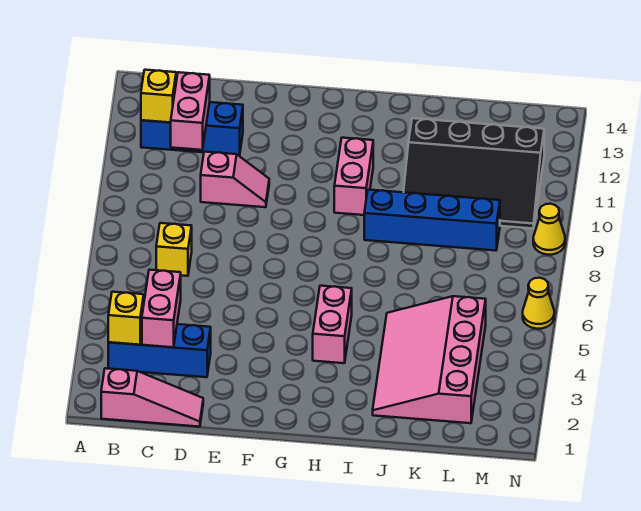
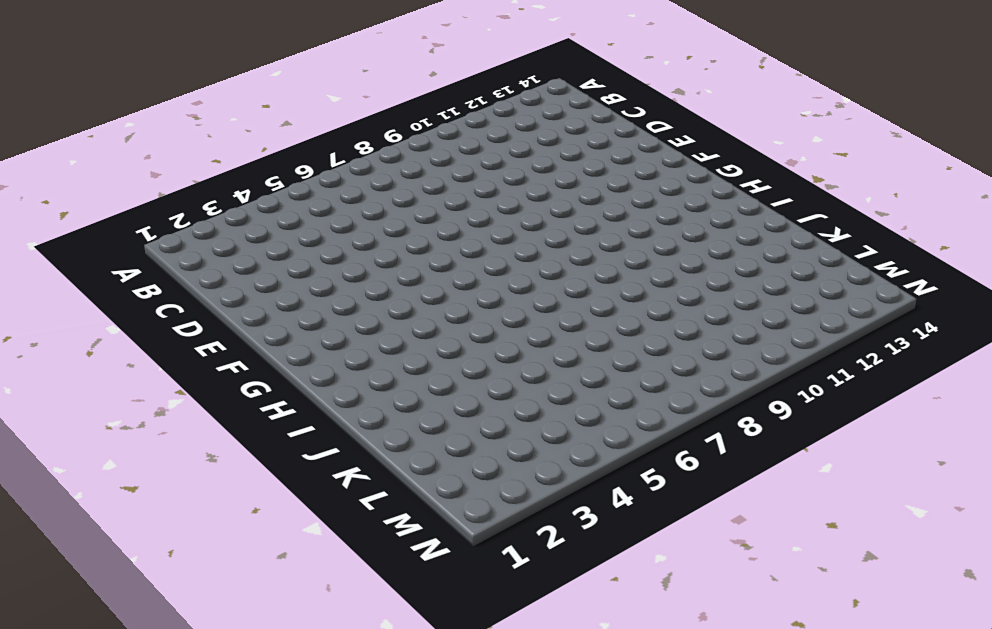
none -> pink slope B1:D1 level 1 top B
none -> blue brick B3:D3 level 1
none -> blue brick B12:D12 level 1

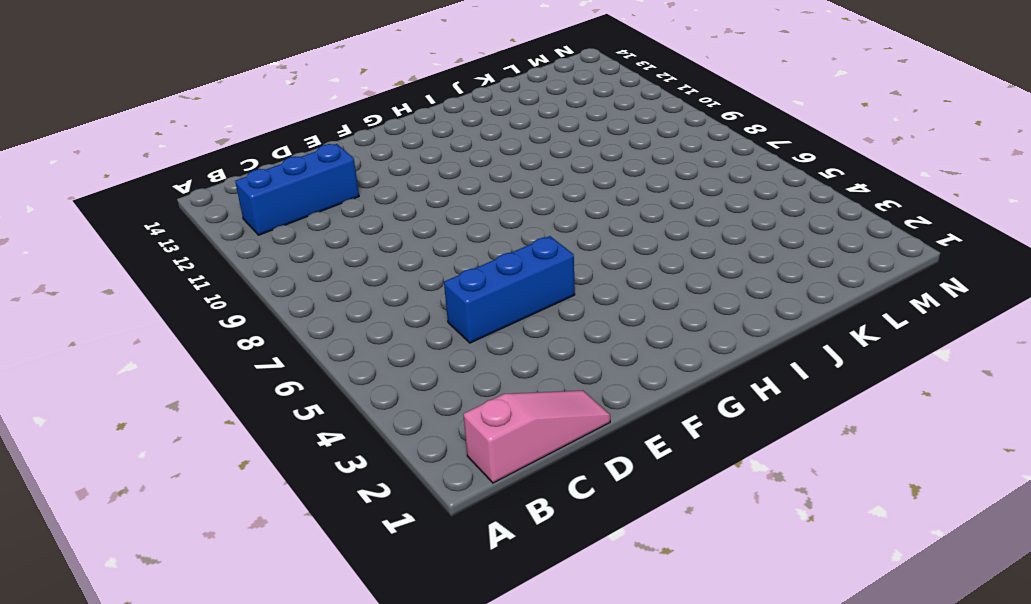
blue brick D5:F5 level 1 -> blue brick B3:D3 level 1
none -> yellow brick C7 level 1
none -> pink slope D10:E10 level 1 top D
none -> pink brick H4:H5 level 1

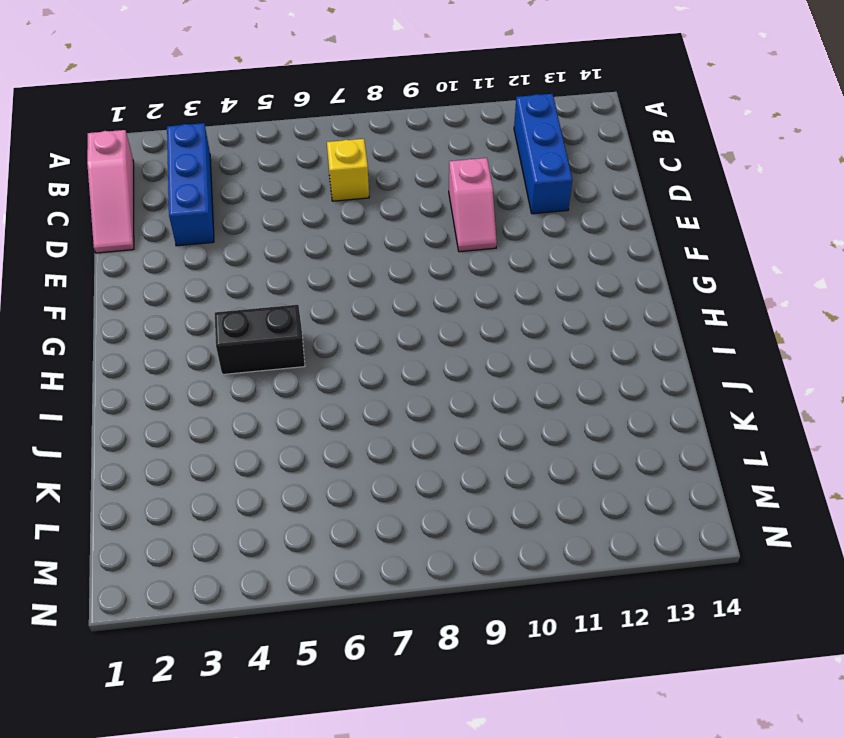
black brick H4:H5 level 1 -> pink brick H4:H5 level 1
none -> pink brick H10:H11 level 1
none -> blue brick I9:L9 level 1
none -> pink slope J2:L5 level 1 top L

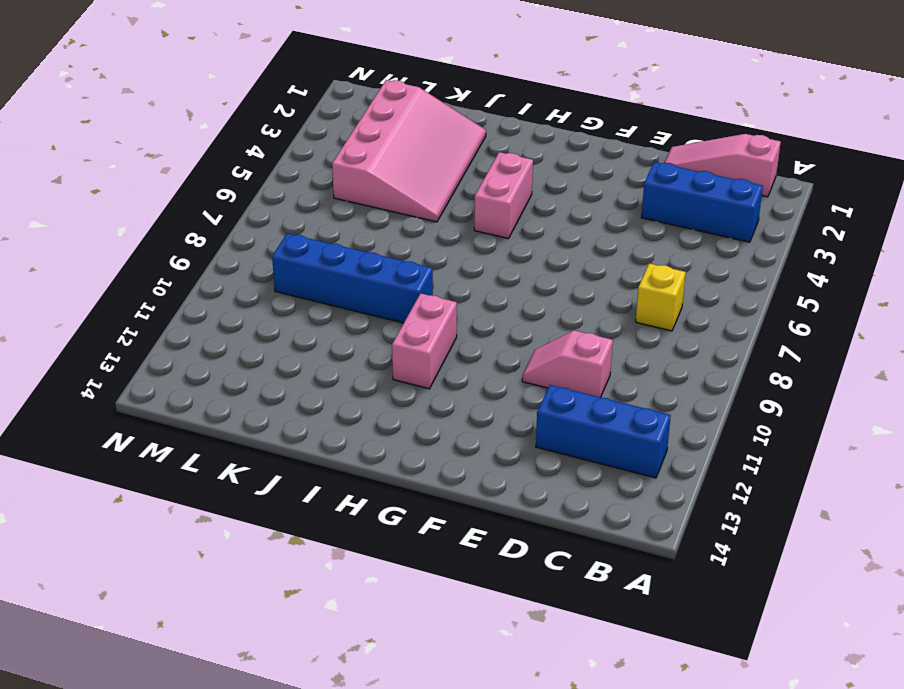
none -> black slope J10:M12 level 1 top 12
none -> yellow cone N6 level 1
none -> yellow cone N9 level 1

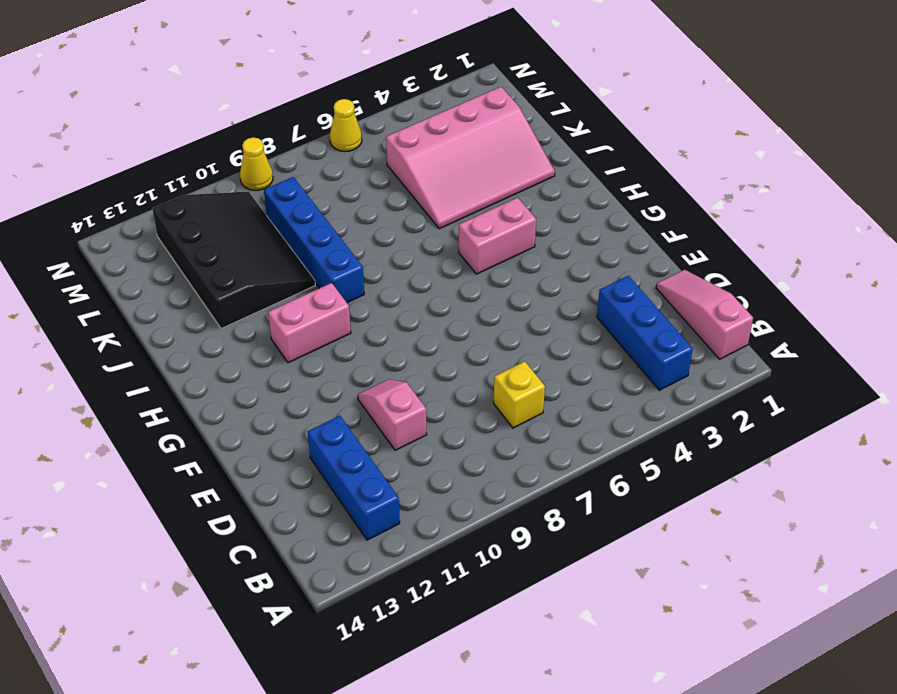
none -> yellow brick B3 level 2
none -> yellow brick B12 level 2
none -> pink brick C3:C4 level 2

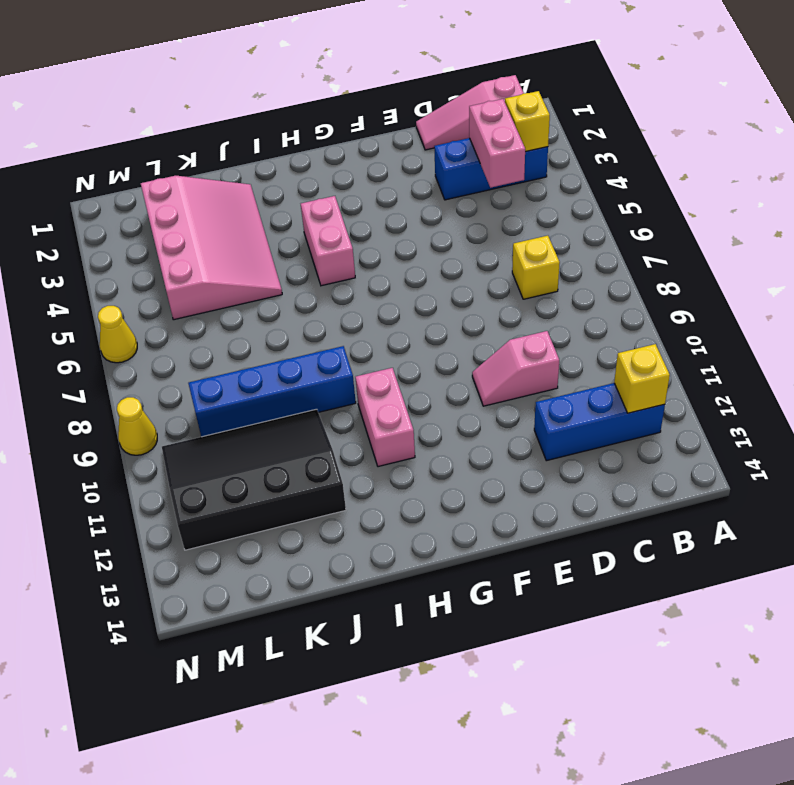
none -> pink brick C11:C12 level 2

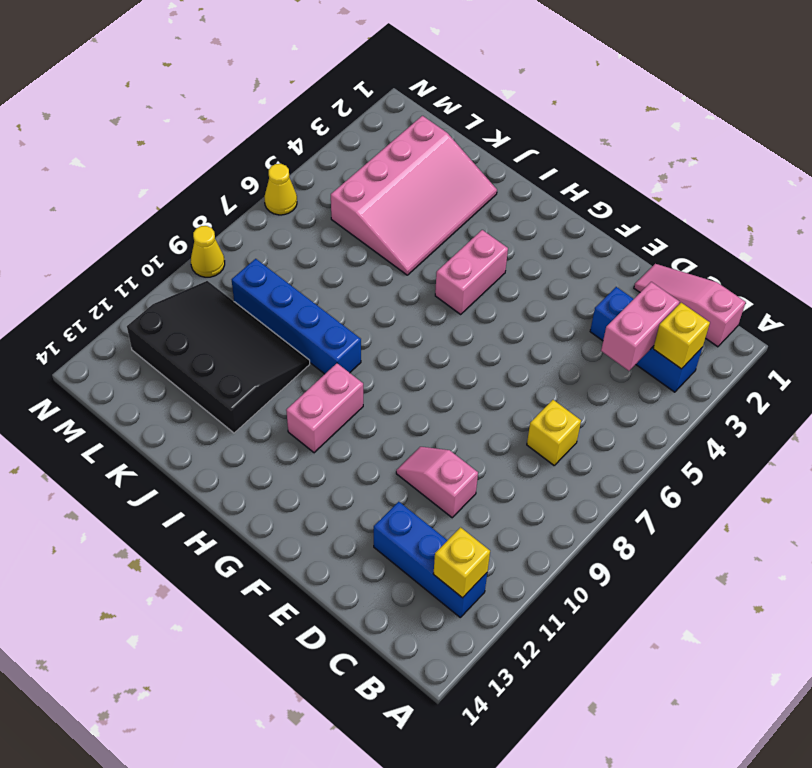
none -> pink brick C11:C12 level 2

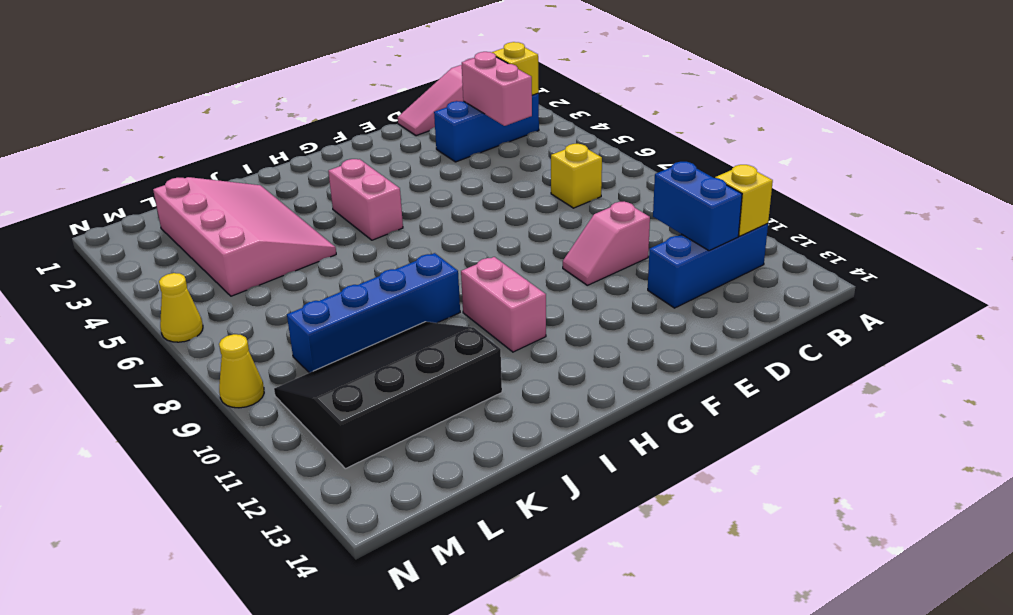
blue brick C11:C12 level 2 -> pink brick C11:C12 level 2

